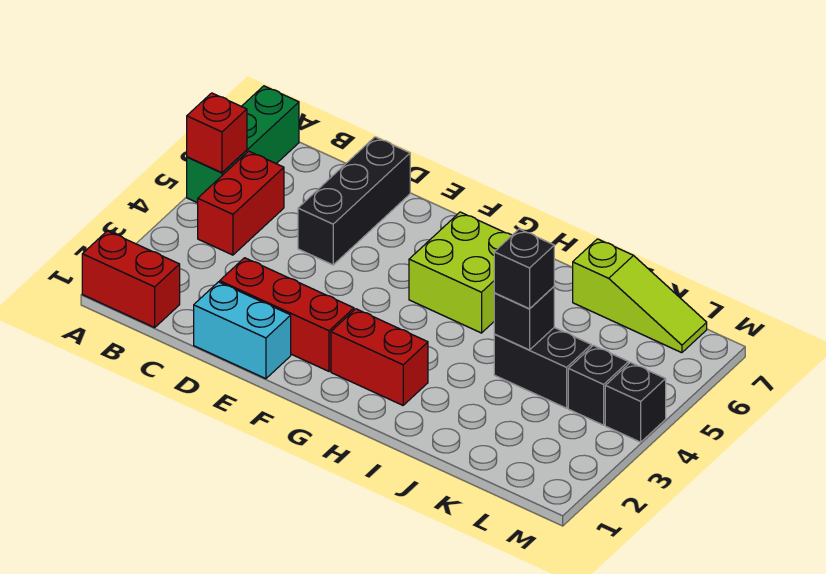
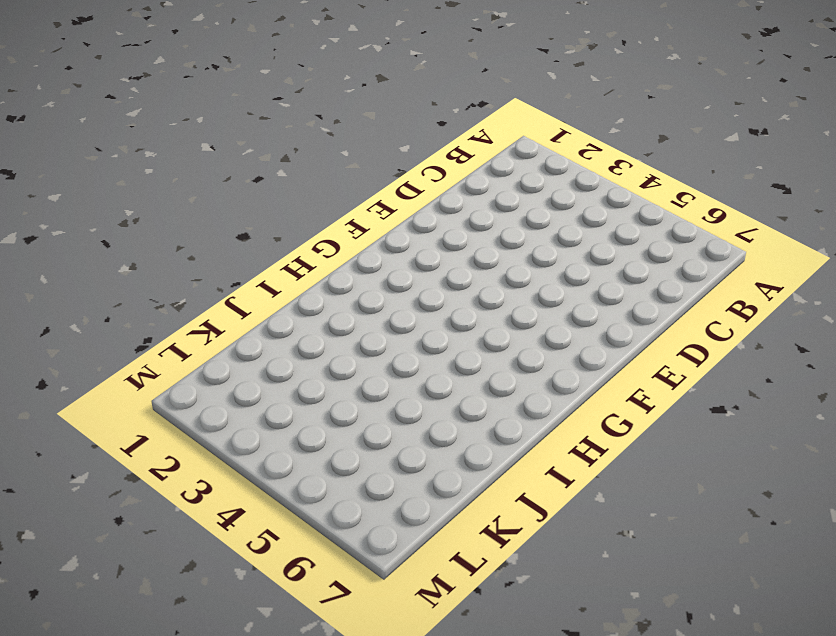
none -> red brick A1:B1 level 1
none -> green brick A5:A7 level 1
none -> red brick B4:B5 level 1

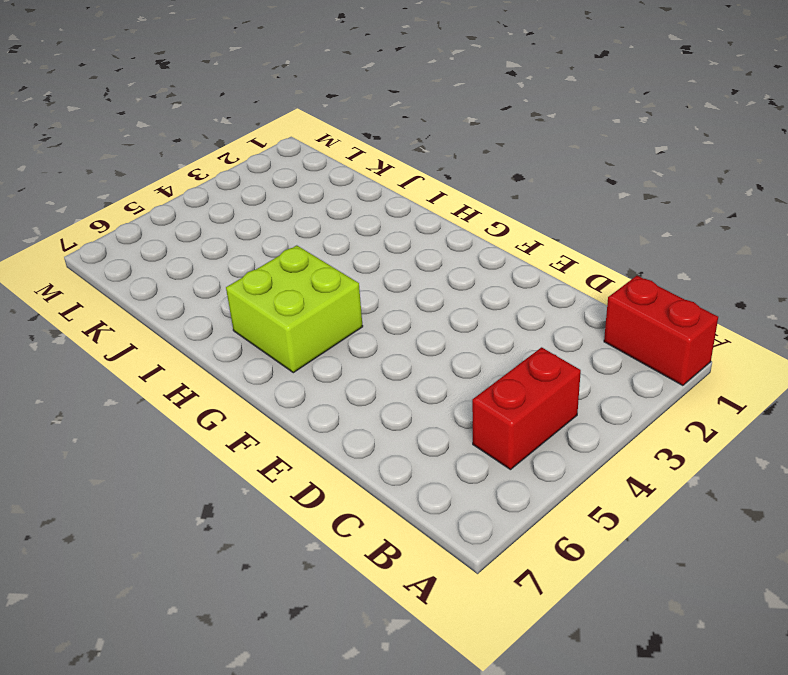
none -> green brick A5:A7 level 1
none -> cyan brick D1:E1 level 1
none -> red brick D2:F2 level 1

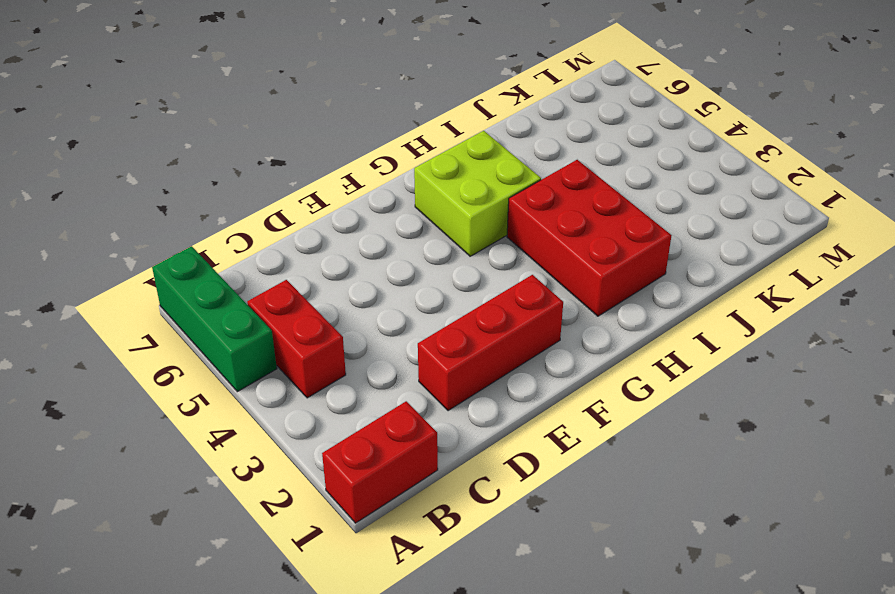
red brick H2:I4 level 1 -> red brick G2:H2 level 1
none -> cyan brick D1:E1 level 1
none -> black brick D5:D7 level 1
none -> black brick J4:K4 level 1

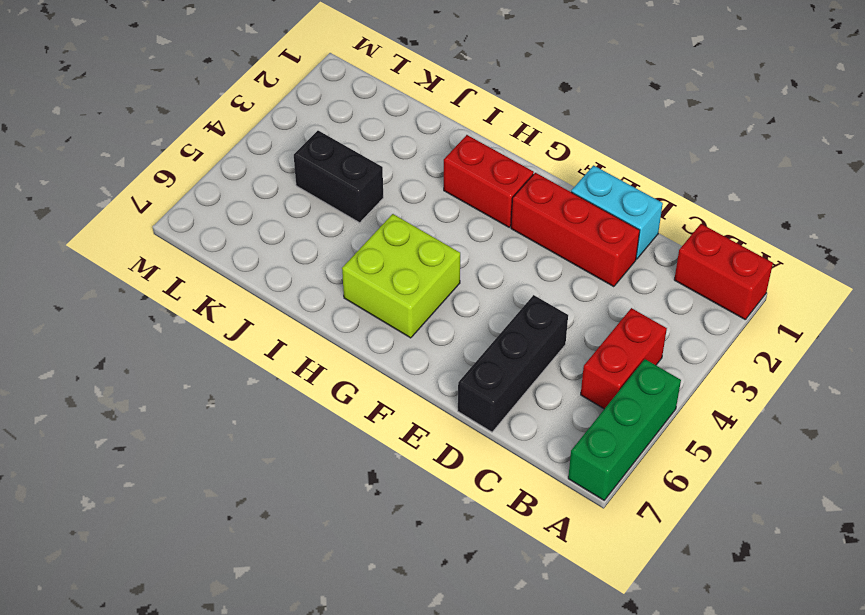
none -> lime slope J7:L7 level 1 top J
none -> black brick L4 level 1
none -> black brick M4 level 1

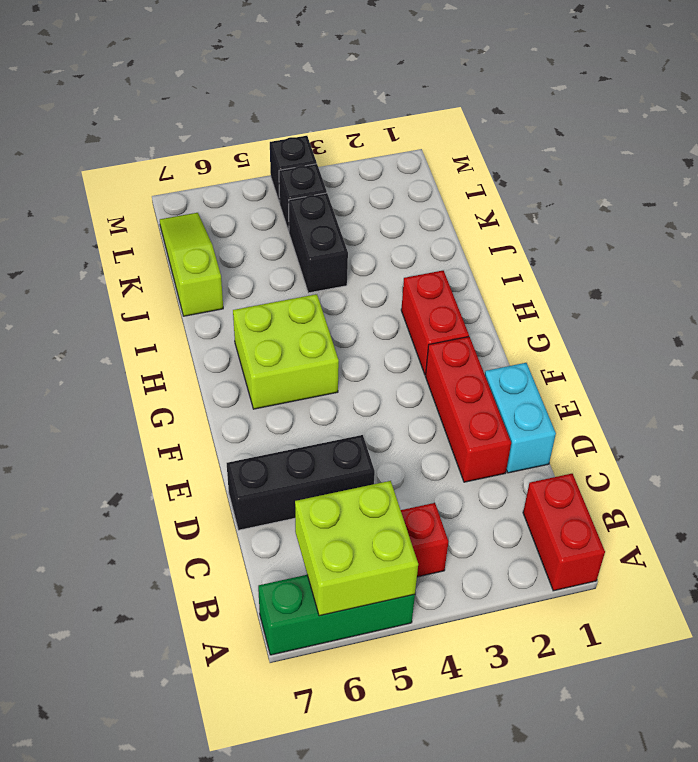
lime brick A5:B6 level 2 -> red brick A5 level 2
none -> black brick J4 level 2
none -> black brick J4 level 3

